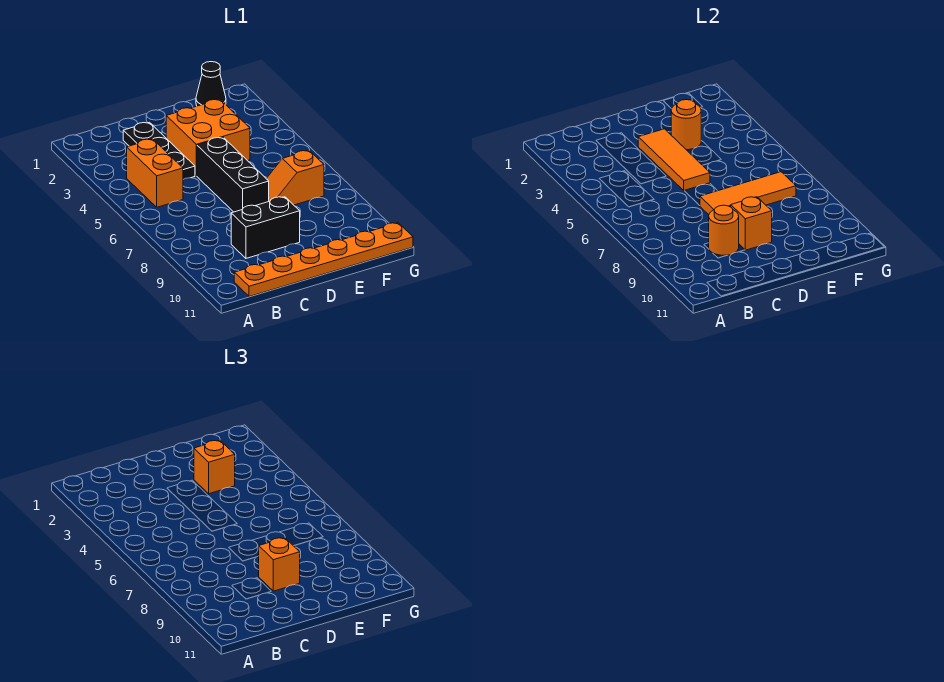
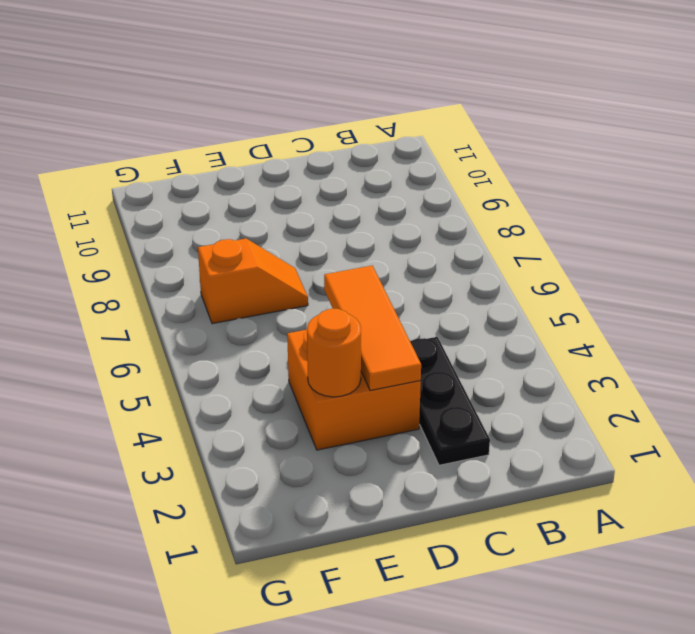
none -> orange brick B4:B5 level 1
none -> orange plate B11:G11 level 1
none -> black brick C9:D9 level 1

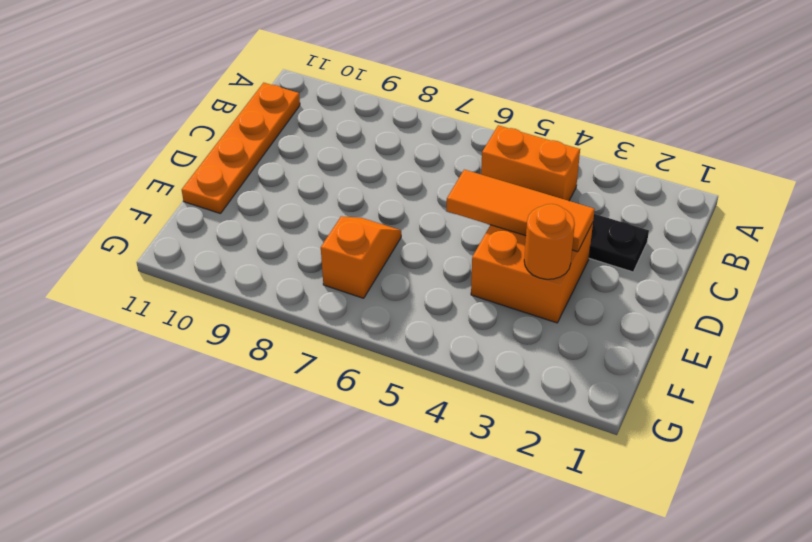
orange plate B11:E11 level 1 -> orange plate B11:G11 level 1
none -> black brick C9:D9 level 1
none -> black brick D5:D7 level 1
none -> black cone F1 level 1

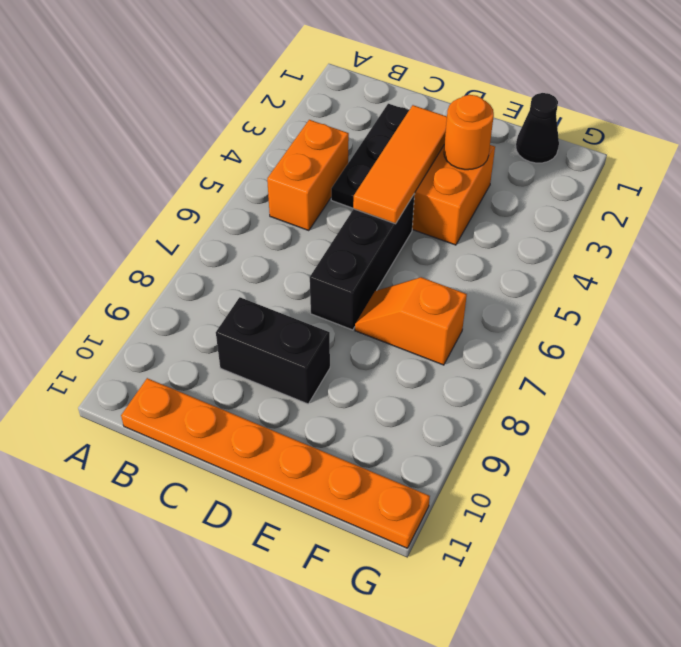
none -> orange round brick C9 level 2
none -> orange tile D7:F7 level 2
none -> orange brick D9 level 2

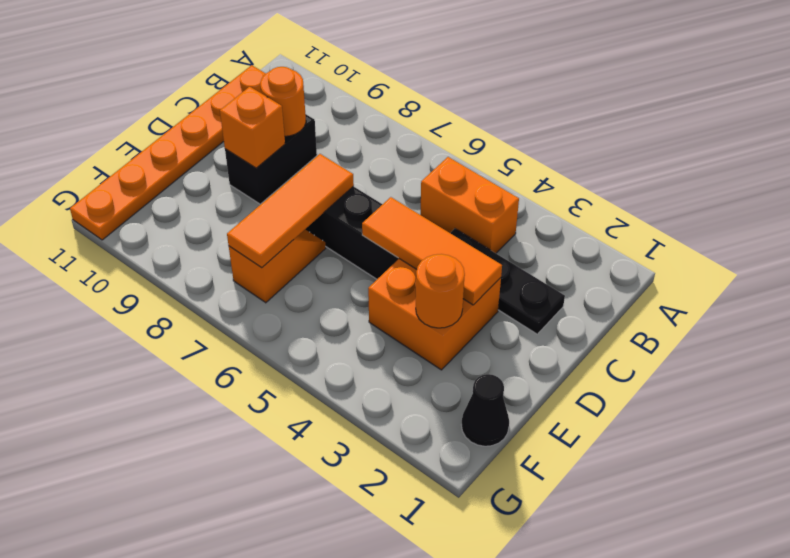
none -> orange brick D9 level 3
none -> orange brick E3 level 3

